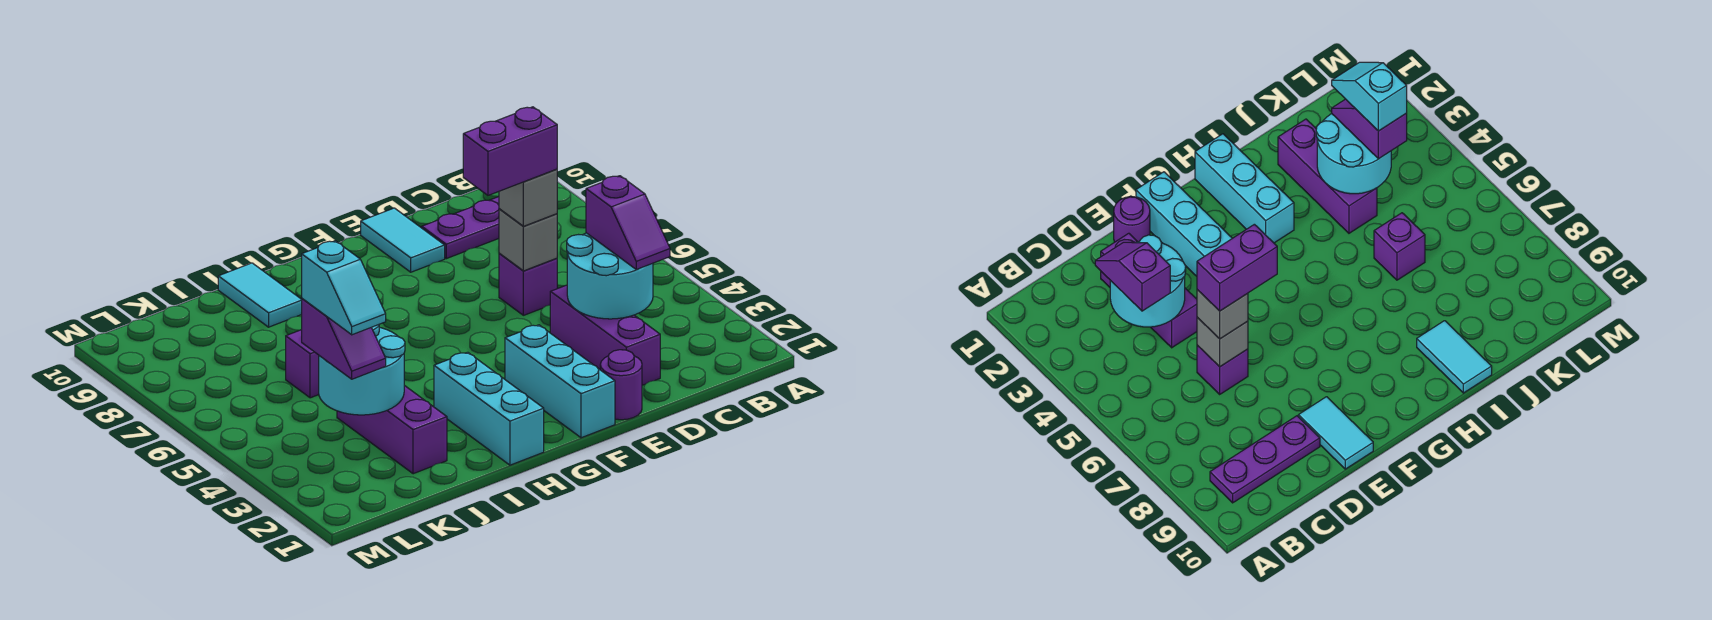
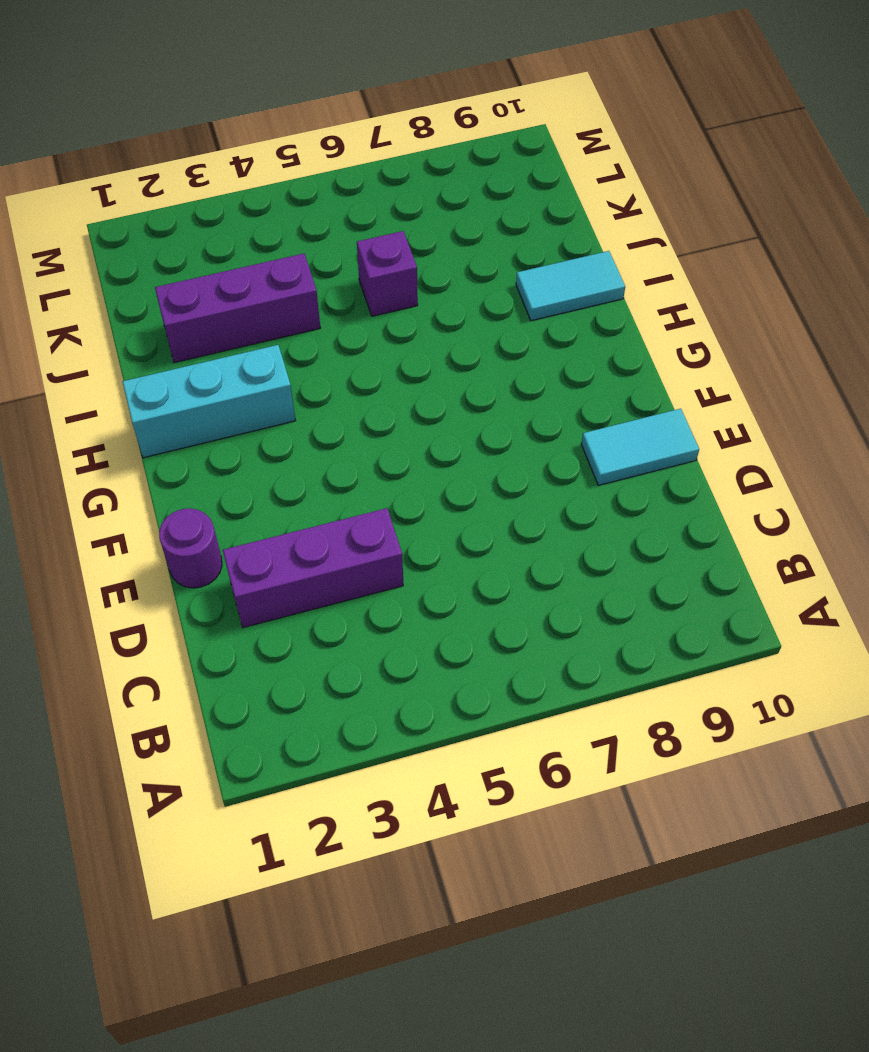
none -> purple plate B9:D9 level 1
none -> purple brick D6 level 1
none -> cyan brick F1:F3 level 1

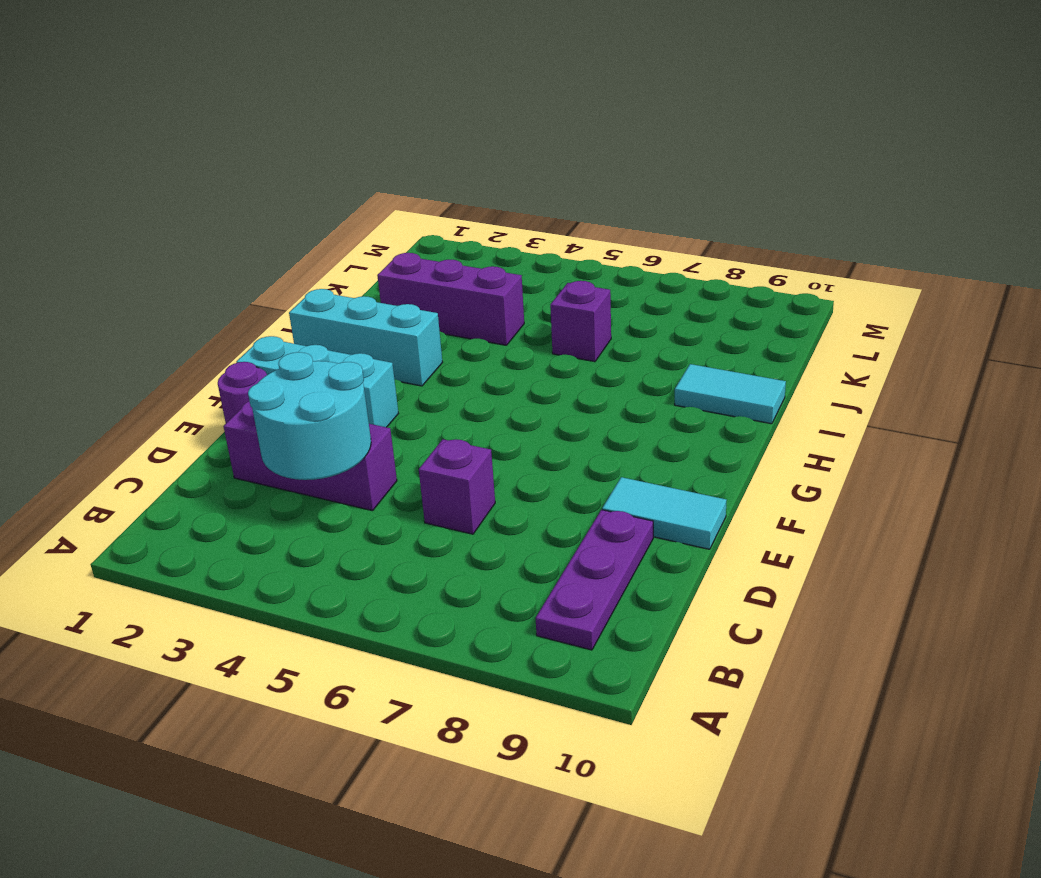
none -> grey brick D6 level 2
none -> cyan round brick J3:K4 level 2
none -> purple slope C3:C4 level 3 top 4

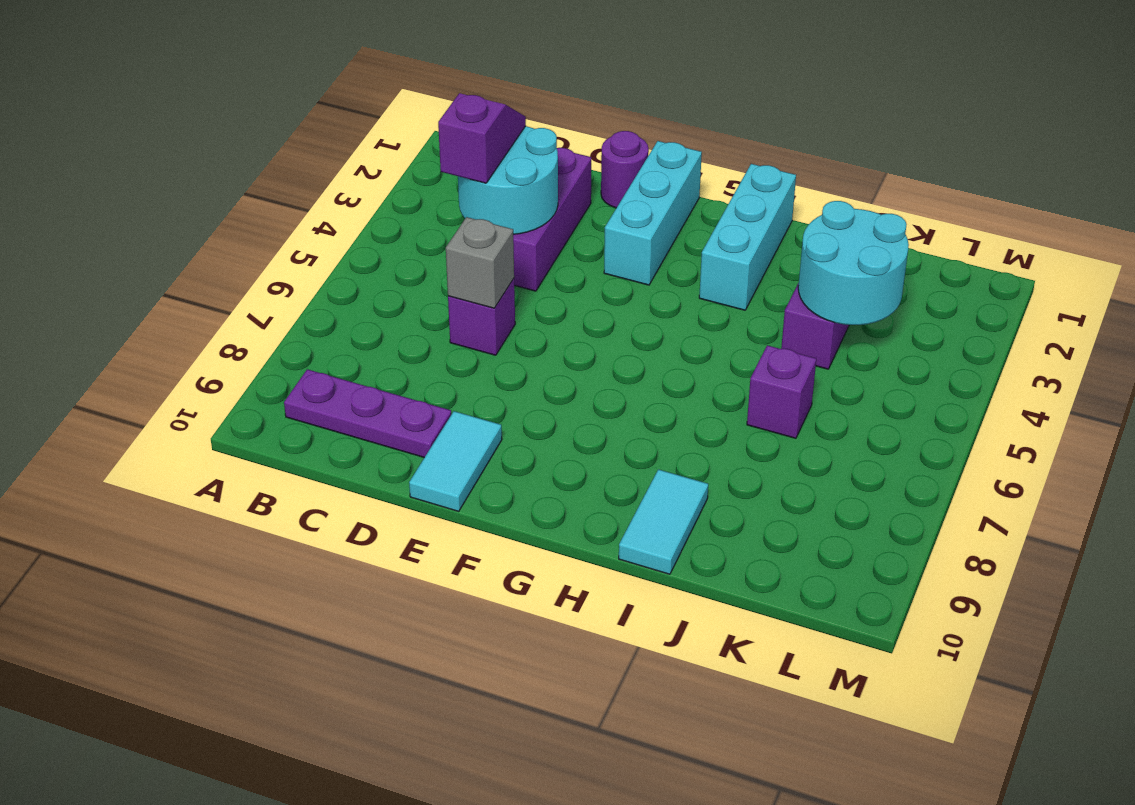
none -> grey brick D6 level 3
none -> purple slope K3:K4 level 3 top 4
none -> purple brick D6:E6 level 4

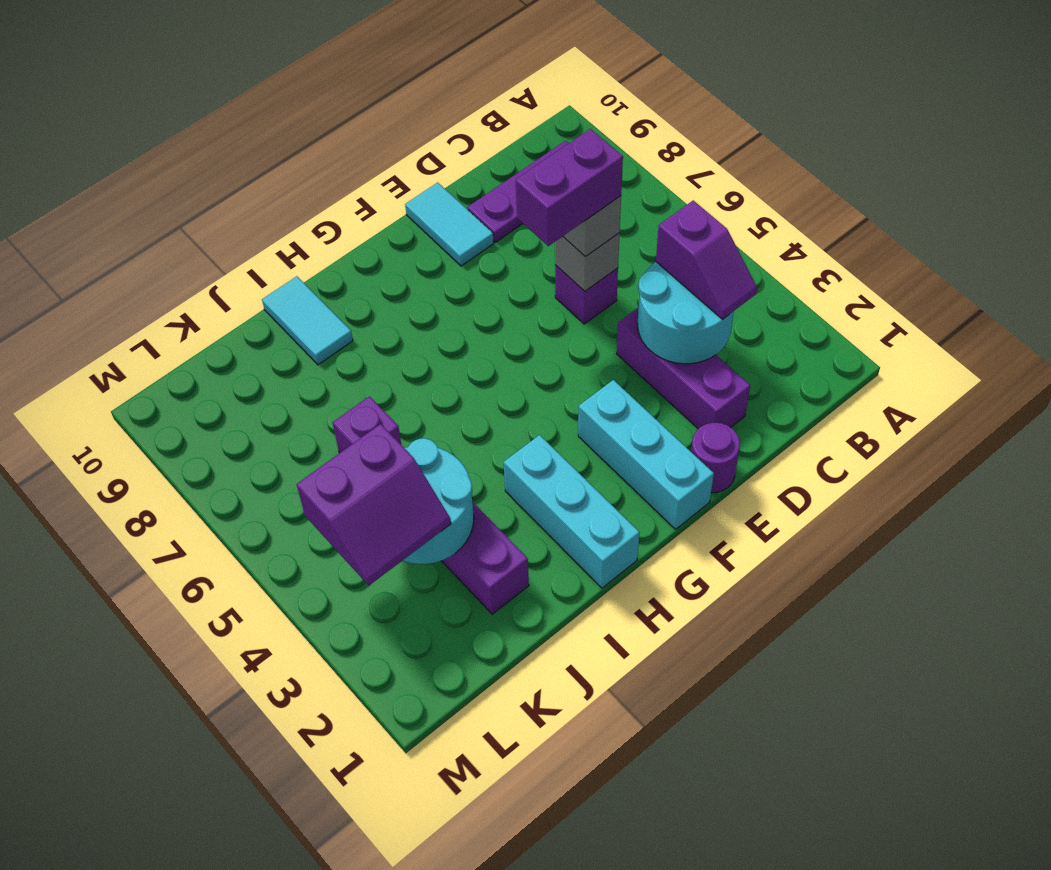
purple slope K3:L4 level 3 top 4 -> purple slope K3:K4 level 3 top 4
none -> cyan slope K3:K4 level 4 top 4

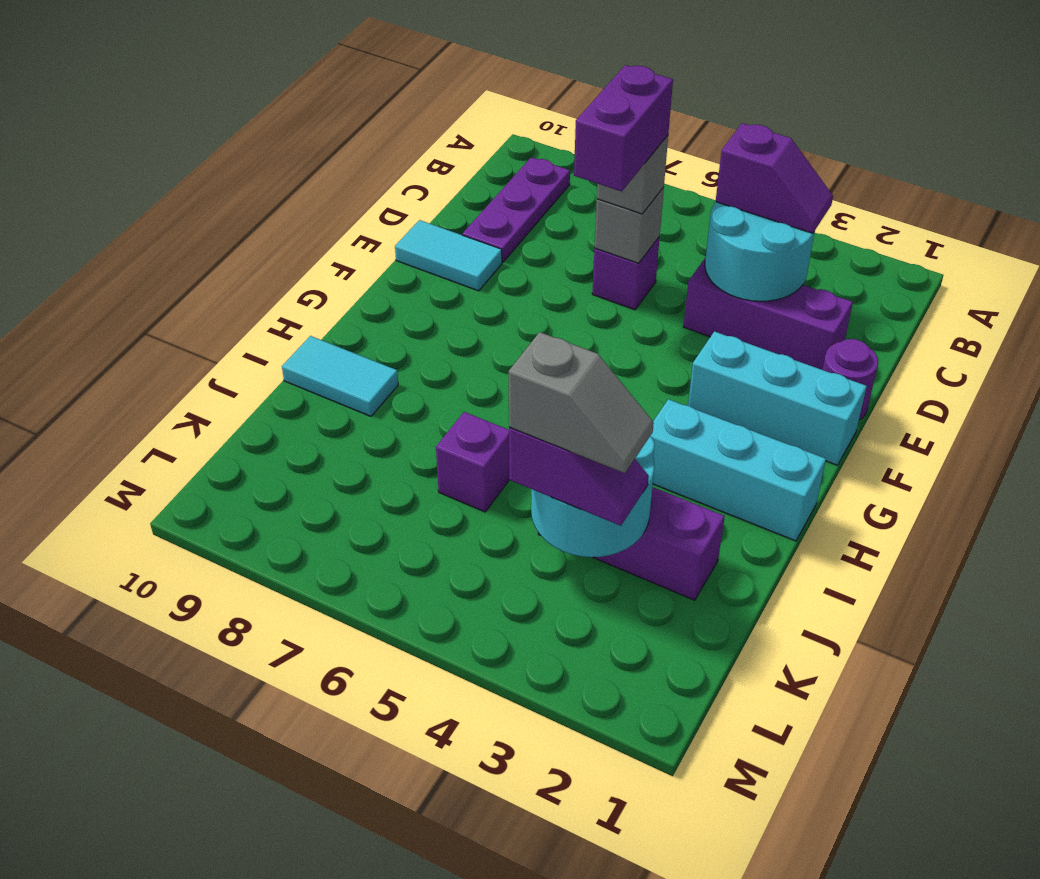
grey slope K3:K4 level 4 top 4 -> cyan slope K3:K4 level 4 top 4

